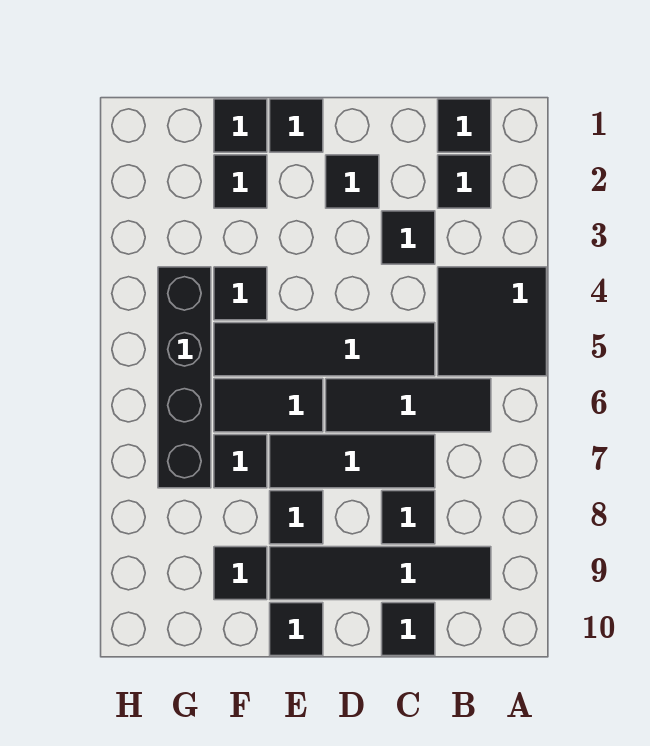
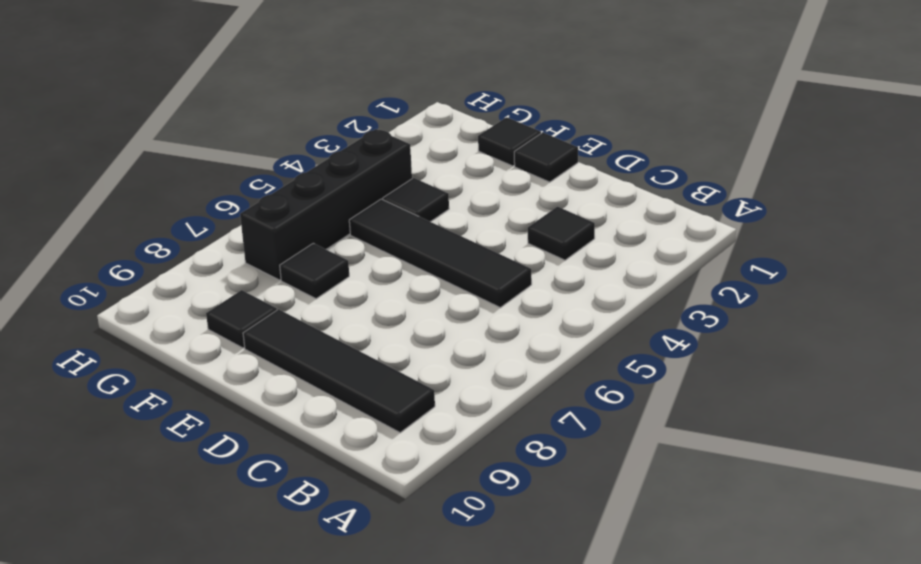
none -> black tile A4:B5 level 1
none -> black tile B1 level 1
none -> black tile B2 level 1

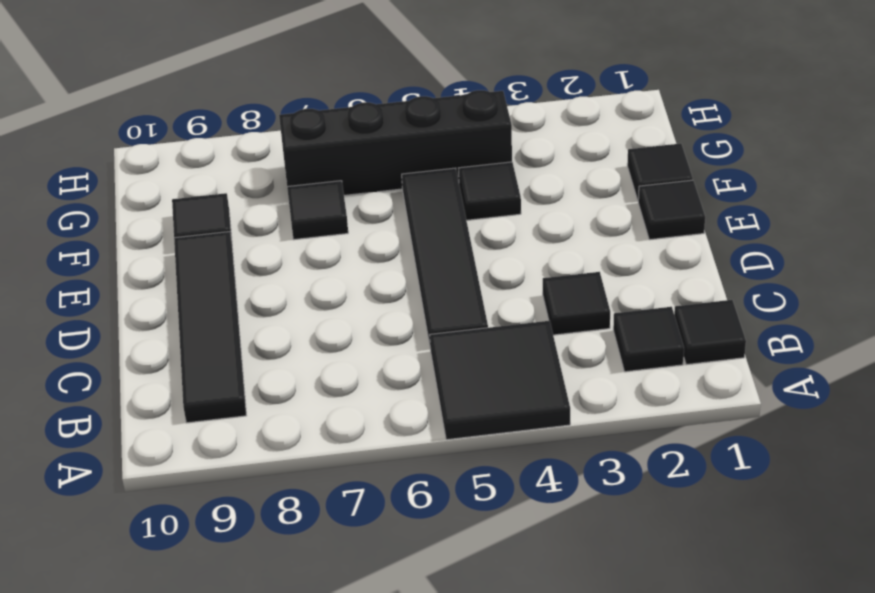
none -> black tile B6:D6 level 1
none -> black tile C7:E7 level 1
none -> black tile C8 level 1

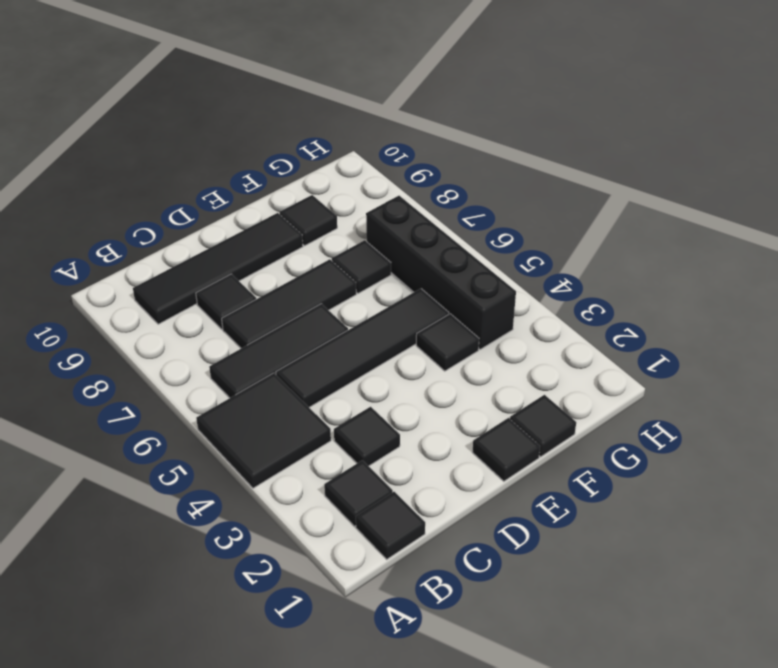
none -> black tile C10 level 1
none -> black tile D2 level 1
none -> black tile E6:F6 level 1

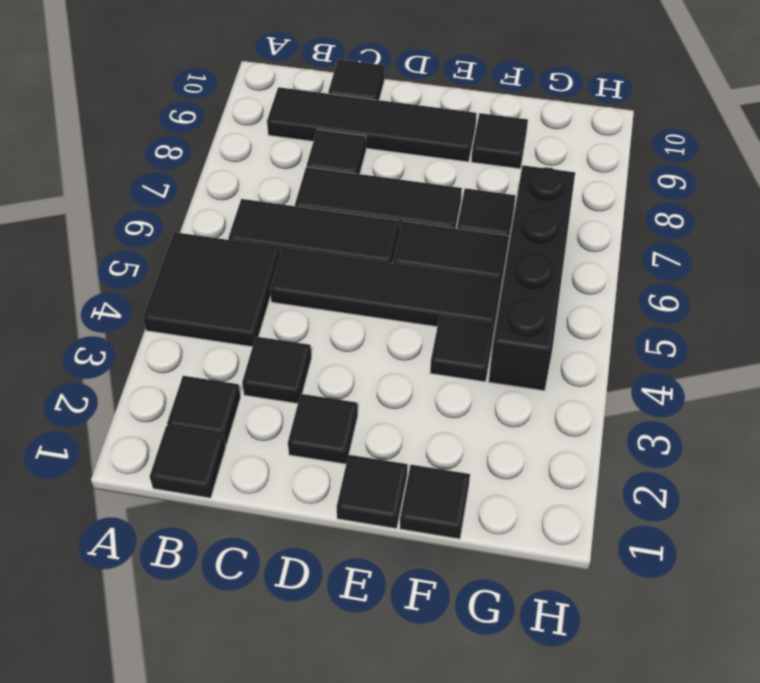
none -> black tile E8 level 1
none -> black tile E10 level 1
none -> black tile F2 level 1

